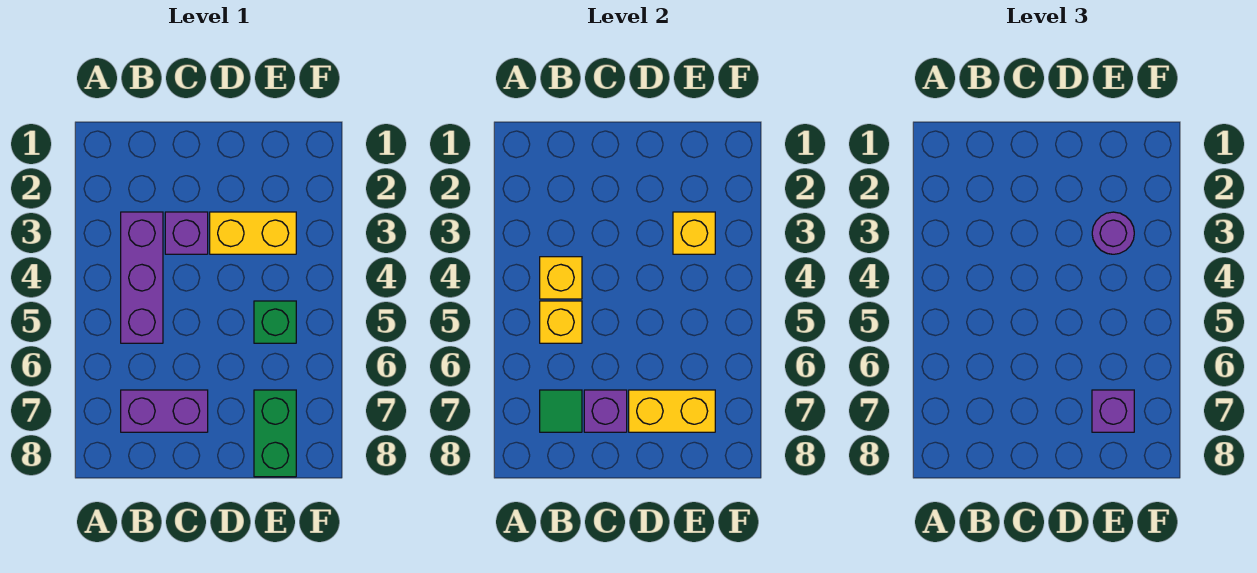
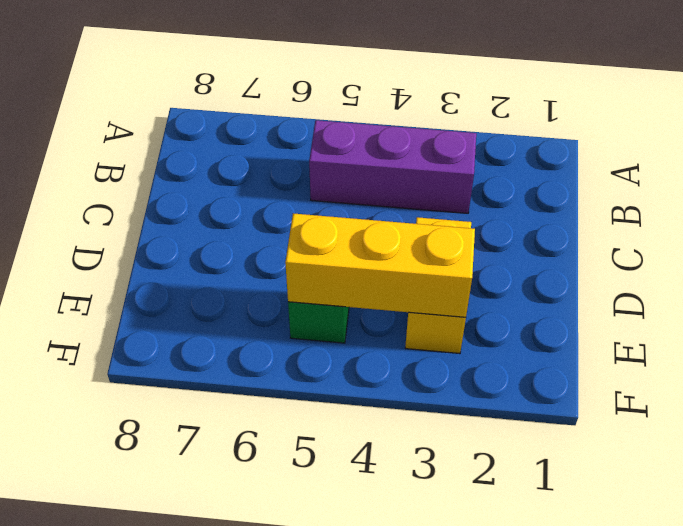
yellow brick E3:E5 level 2 -> yellow brick E3 level 2
none -> purple brick B7:C7 level 1
none -> purple brick C3 level 1
none -> green brick E7:E8 level 1

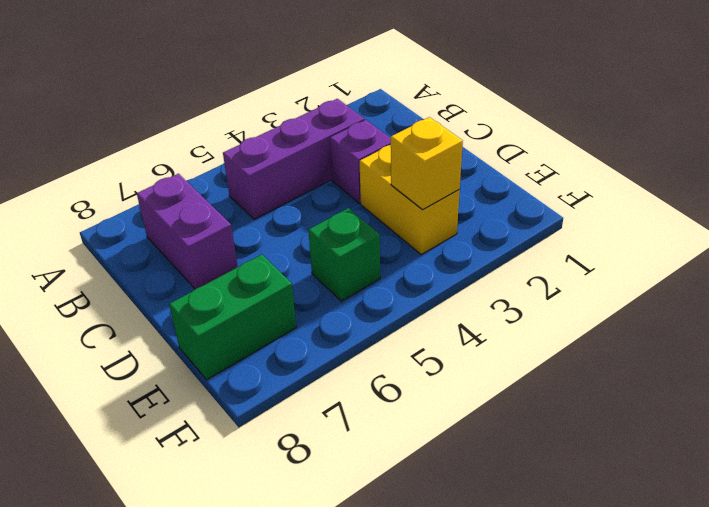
none -> yellow brick B4 level 2
none -> yellow brick B5 level 2
none -> green tile B7 level 2

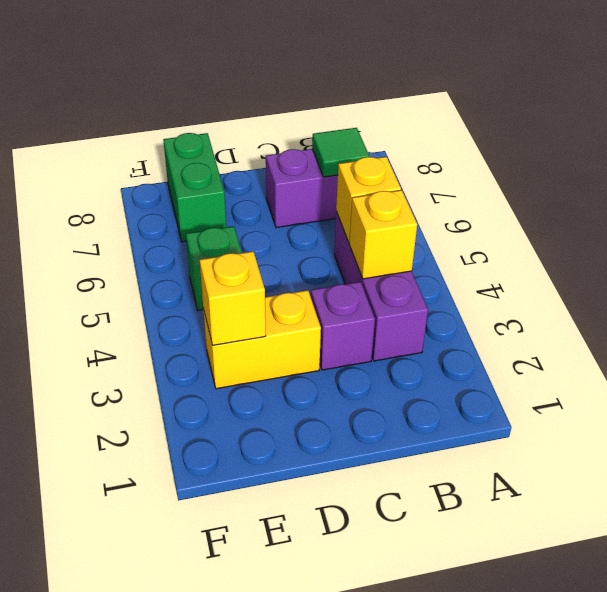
none -> purple brick C7 level 2
none -> yellow brick D7:E7 level 2
none -> purple round brick E3 level 3

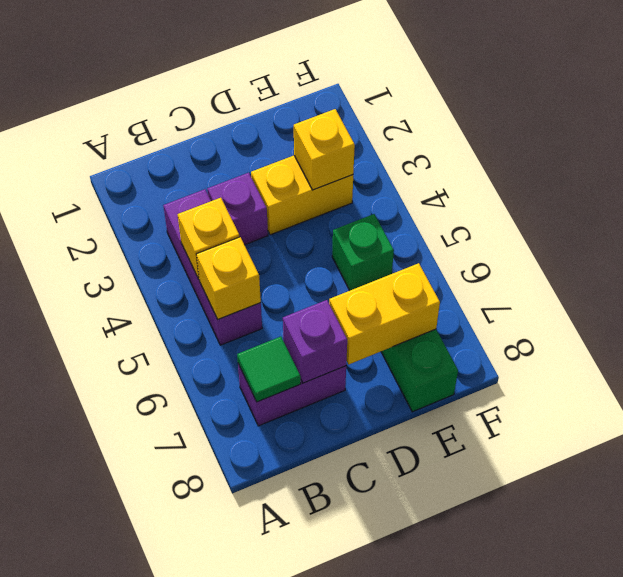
none -> purple round brick E3 level 3
none -> purple brick E7 level 3

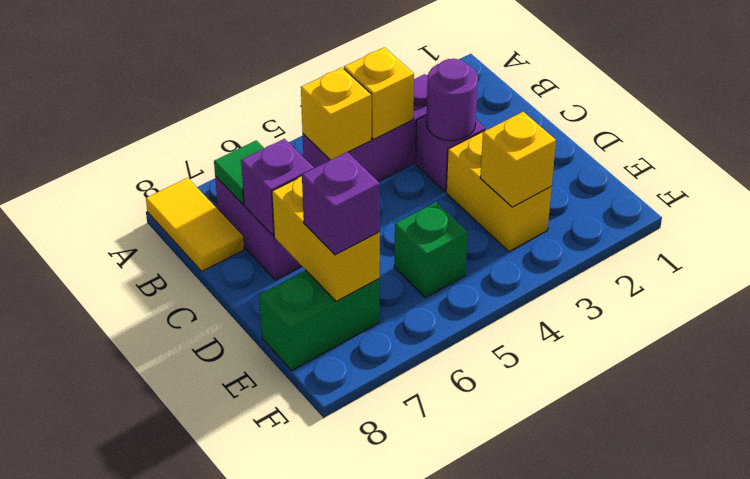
yellow tile A8:B8 level 1 -> none
purple round brick C3 level 2 -> purple round brick E3 level 3

